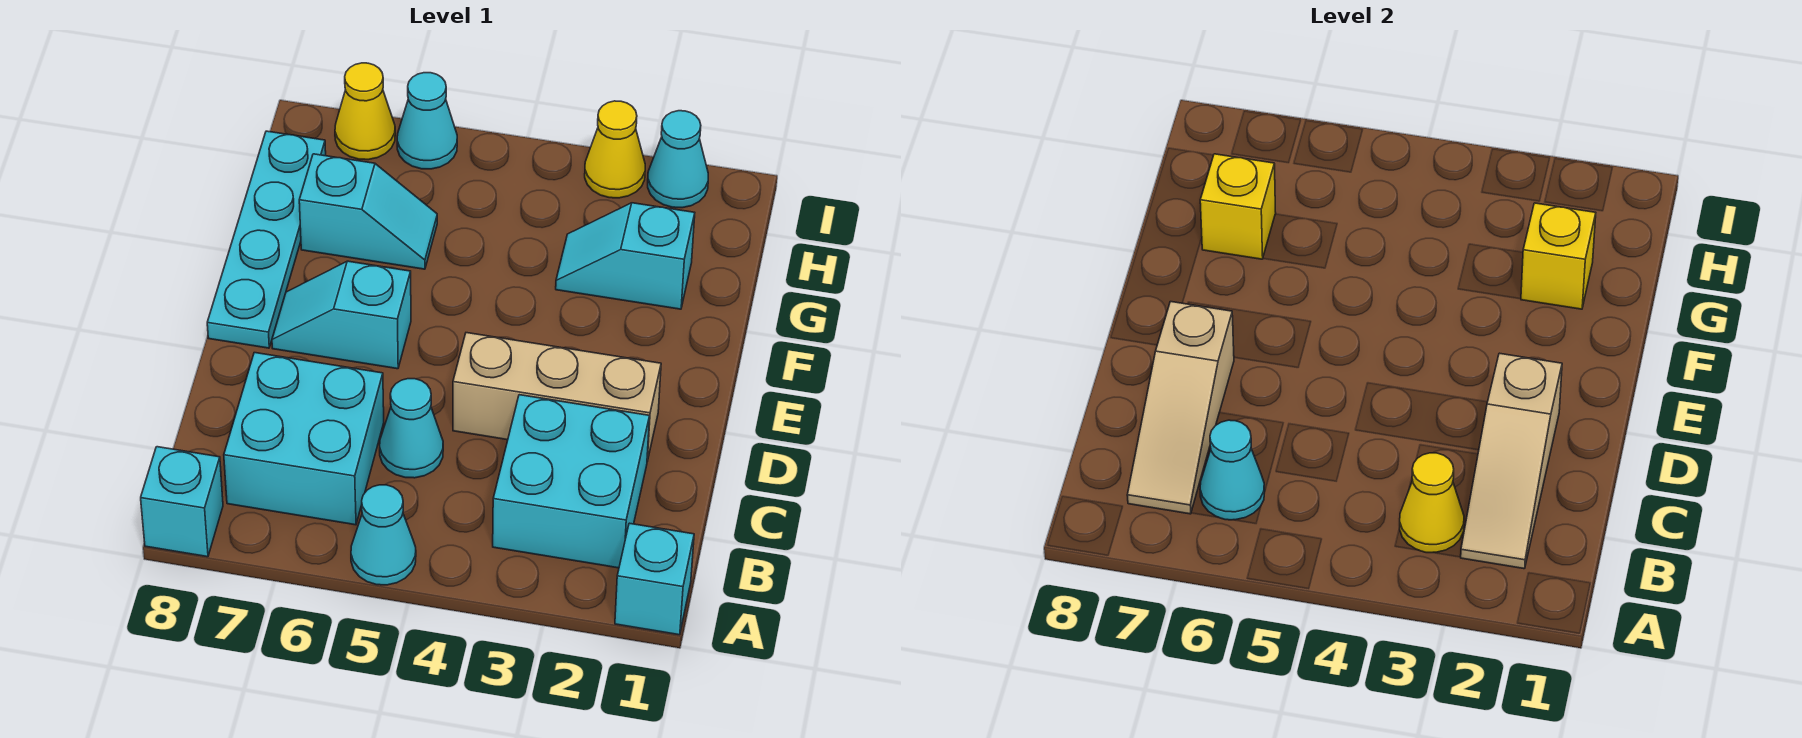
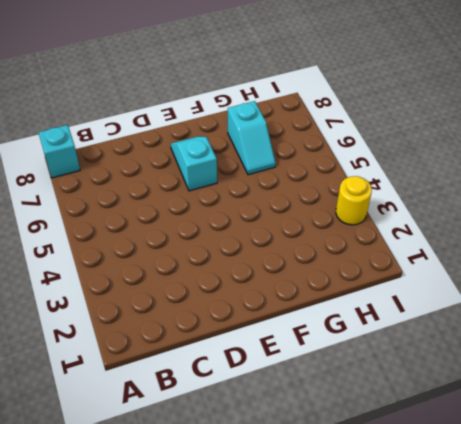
yellow round brick I3 level 1 -> yellow cone I3 level 1
none -> cyan brick A1 level 1
none -> cyan cone A5 level 1
none -> cyan brick B2:C3 level 1

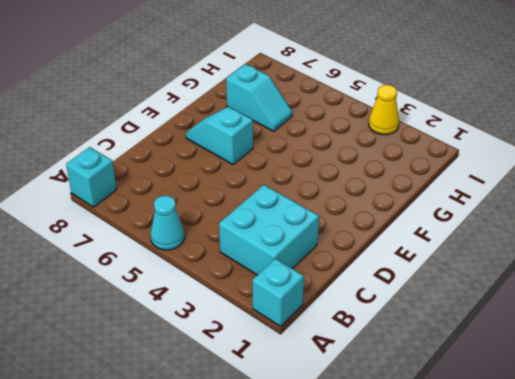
none -> cyan brick B6:C7 level 1
none -> cyan cone C5 level 1
none -> tan brick D2:D4 level 1

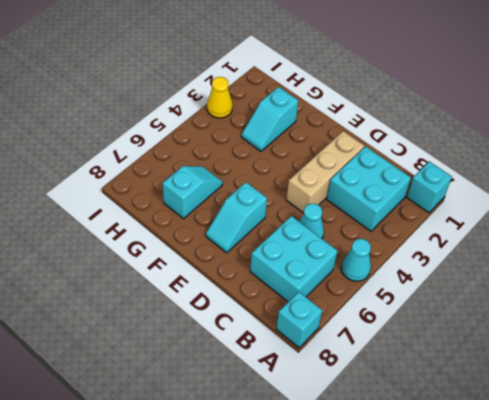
none -> cyan plate E8:H8 level 1
none -> cyan cone I2 level 1
none -> cyan cone I6 level 1

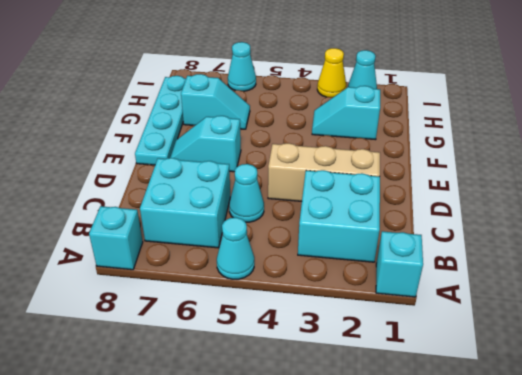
none -> yellow cone I7 level 1
none -> tan slope B2:D2 level 2 top D
none -> yellow cone B3 level 2

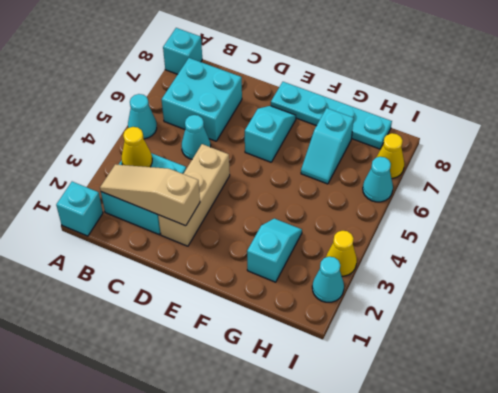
none -> cyan cone B6 level 2
none -> tan slope B7:D7 level 2 top D
none -> yellow brick G2 level 2

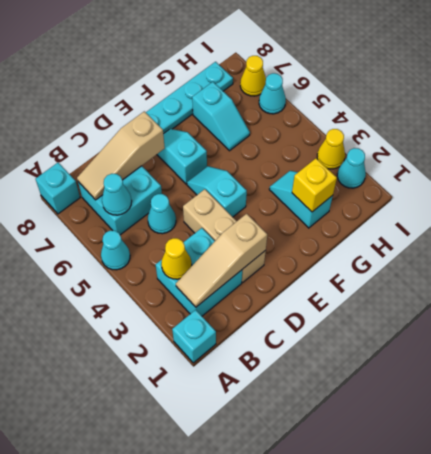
cyan slope E4:E5 level 1 top 4 -> none
none -> yellow brick G7 level 2

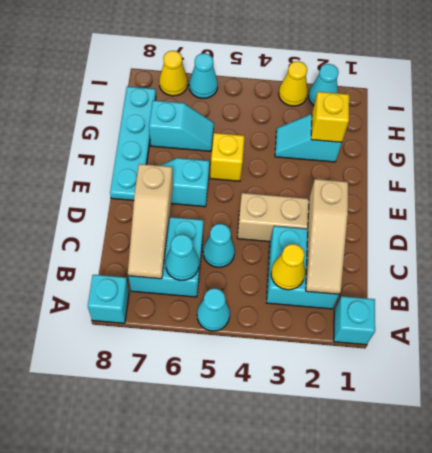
yellow brick F5 level 1 -> yellow brick G7 level 2

